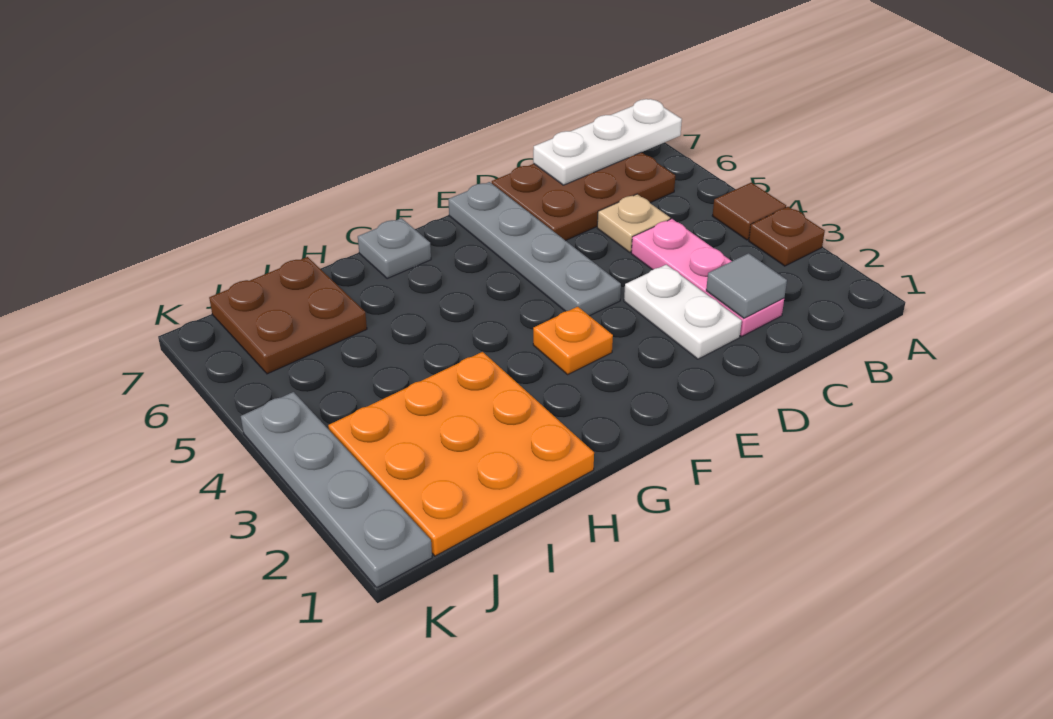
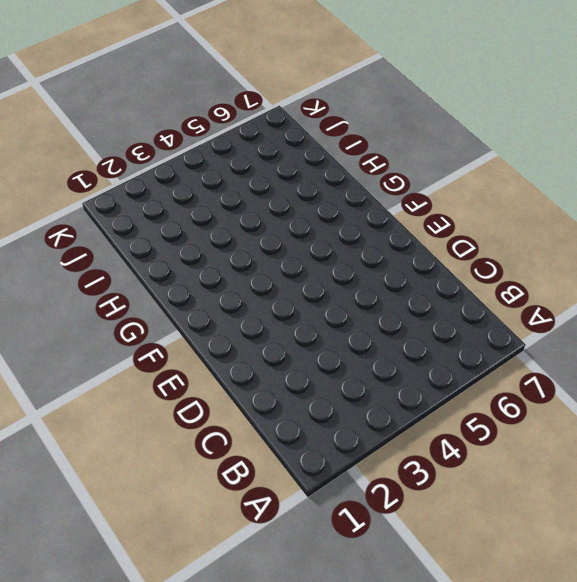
none -> brown plate A3 level 1
none -> brown tile A4 level 1
none -> brown plate B6:D7 level 1

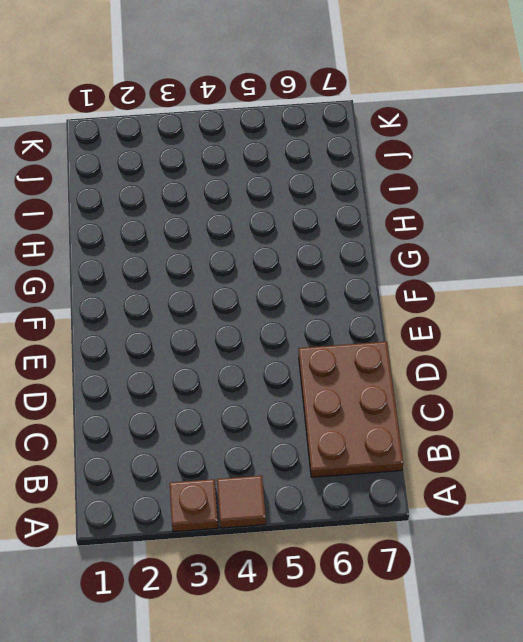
none -> pink plate C2:C4 level 1
none -> tan plate C5 level 1
none -> white plate D2:D3 level 1

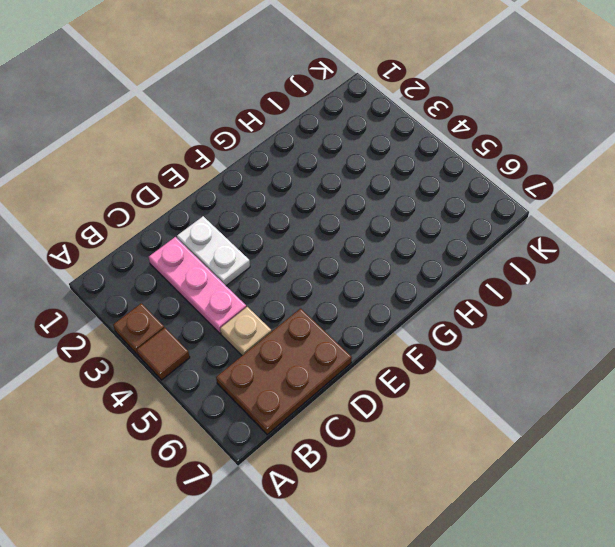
none -> grey plate E4:E7 level 1
none -> orange plate F3 level 1
none -> grey plate G7 level 1

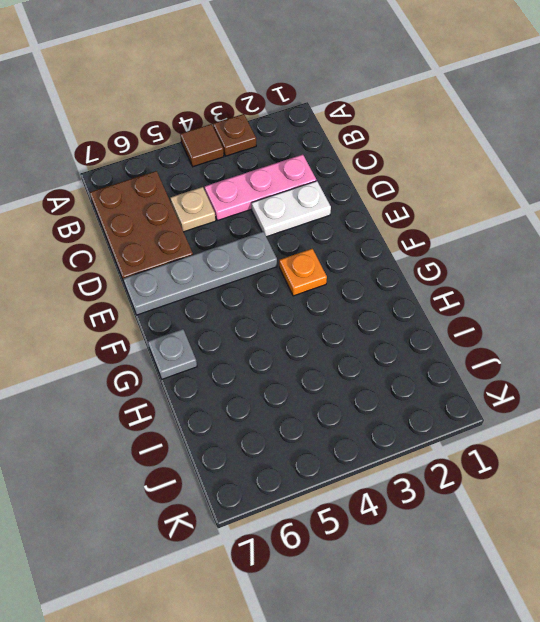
none -> orange plate H1:J3 level 1
none -> brown plate I6:J7 level 1
none -> grey plate K1:K4 level 1

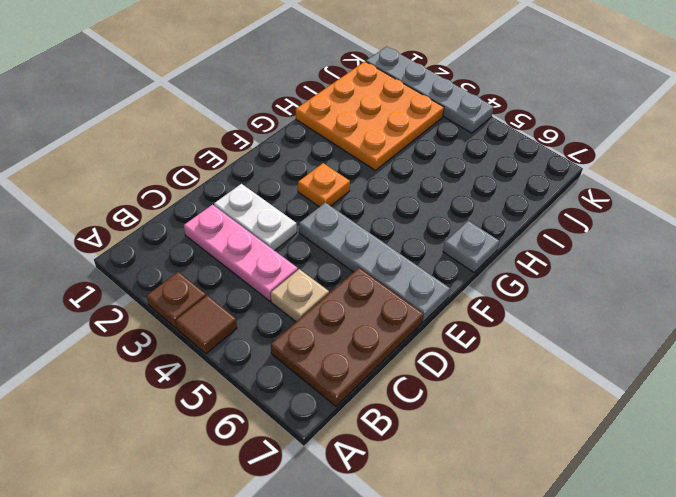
none -> brown plate I6:J7 level 1
none -> white plate A7:C7 level 2
none -> grey tile C2 level 2

